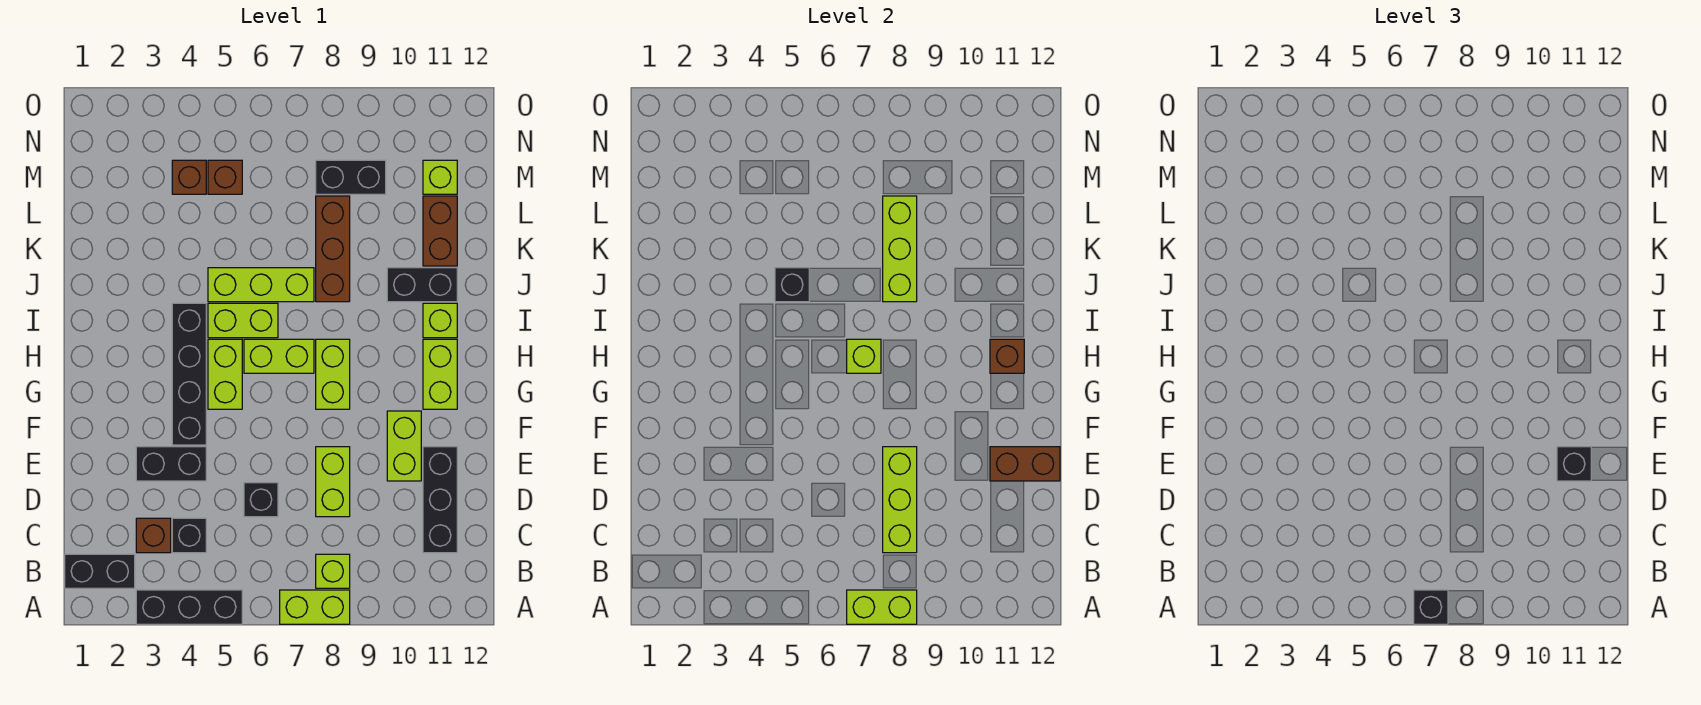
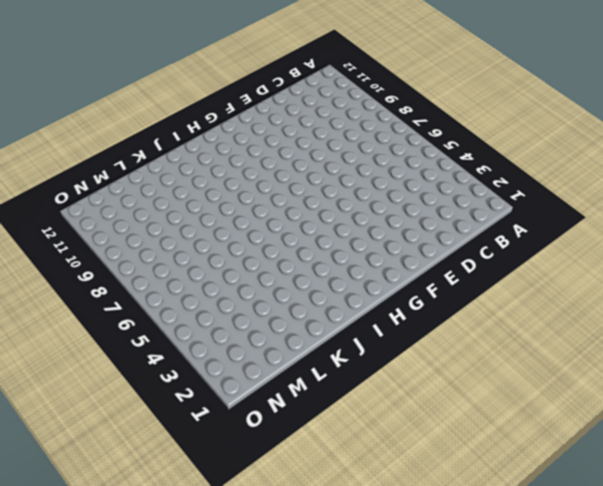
none -> black brick A3:A5 level 1
none -> lime brick A7:A8 level 1
none -> black brick B1:B2 level 1
none -> lime brick B8 level 1

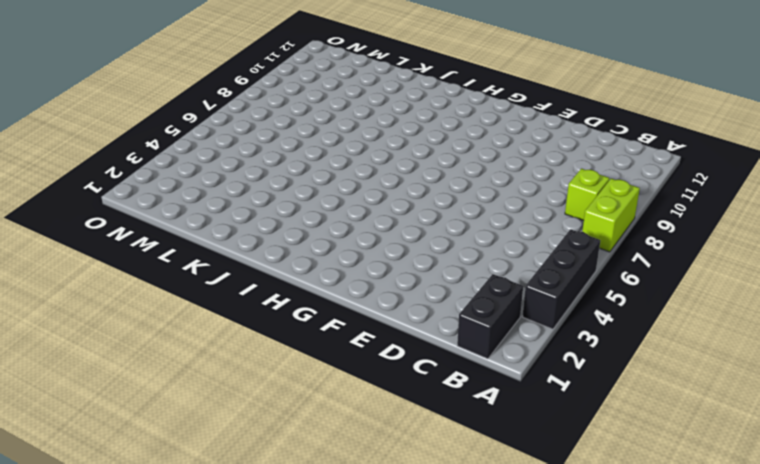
none -> brown brick C3 level 1
none -> black brick C4 level 1
none -> black brick C11:E11 level 1
none -> black brick D6 level 1

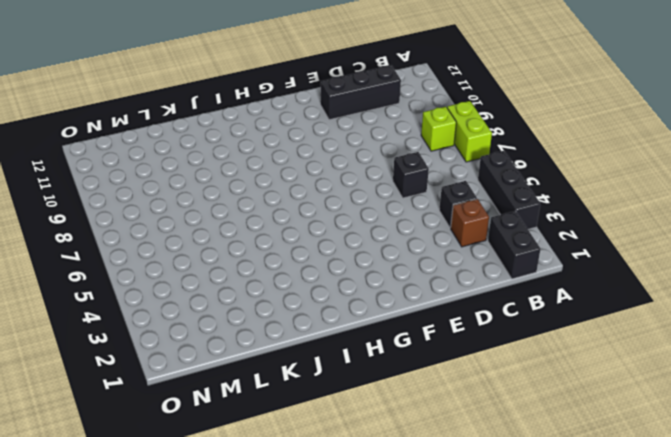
none -> lime brick D8:E8 level 1
none -> black brick E3:E4 level 1
none -> lime brick E10:F10 level 1
none -> black brick F4:I4 level 1

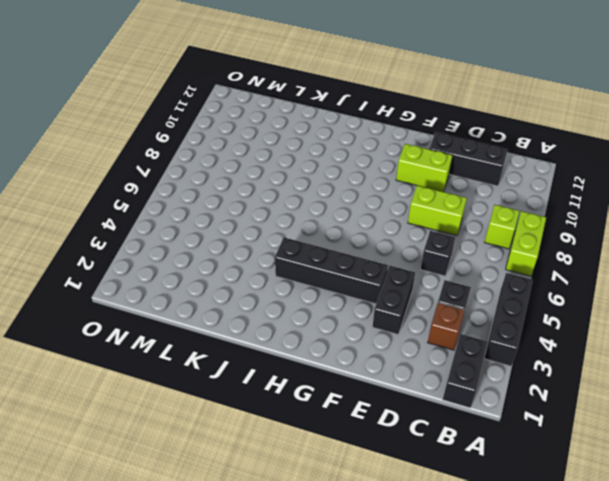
none -> lime brick G5:H5 level 1
none -> lime brick G8:H8 level 1
none -> lime brick G11:H11 level 1
none -> lime brick H6:H7 level 1

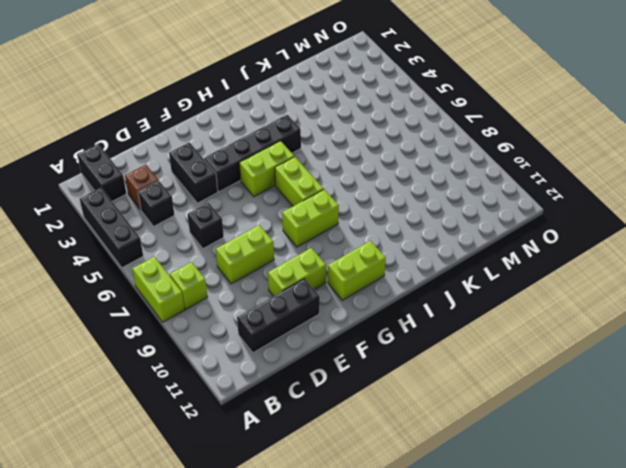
none -> lime brick I5:I6 level 1
none -> lime brick I11 level 1
none -> lime brick J5:J7 level 1
none -> brown brick J8:L8 level 1

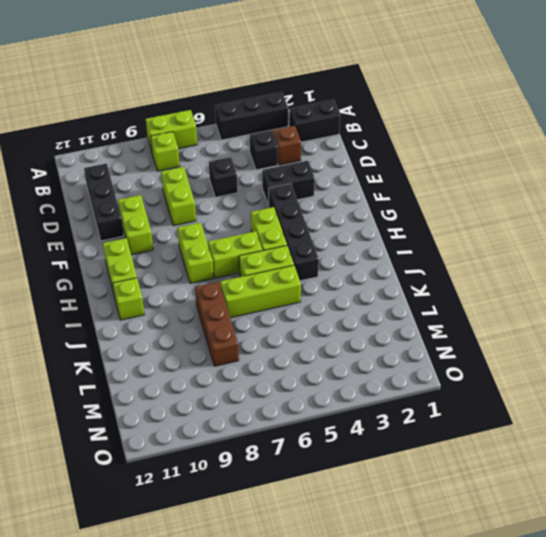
none -> black brick J10:J11 level 1
none -> brown brick K11:L11 level 1
none -> brown brick M4 level 1
none -> brown brick M5 level 1

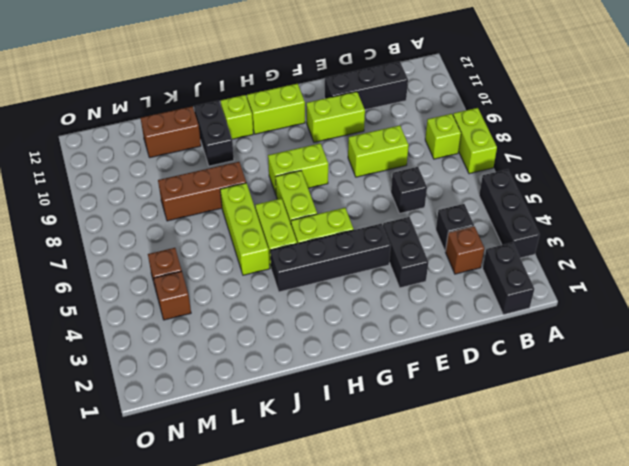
none -> black brick M8:M9 level 1
none -> lime brick M11 level 1
none -> lime brick A7:A8 level 2
none -> lime brick C8:E8 level 2

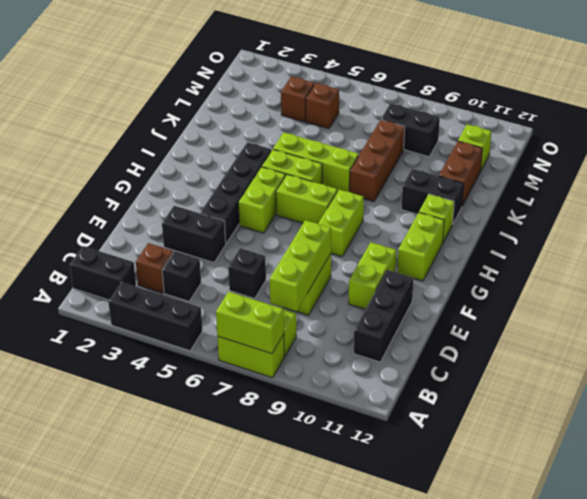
none -> brown brick E11:E12 level 2
none -> lime brick H7 level 2
none -> brown brick H11 level 2
none -> black brick J5 level 2

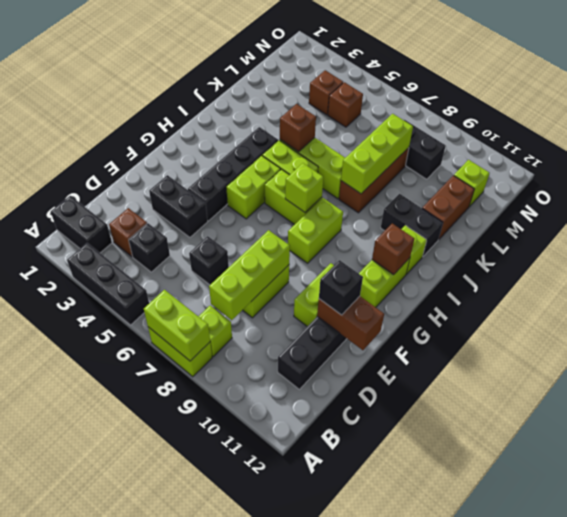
brown brick J5 level 2 -> black brick J5 level 2
none -> black brick A7 level 3

